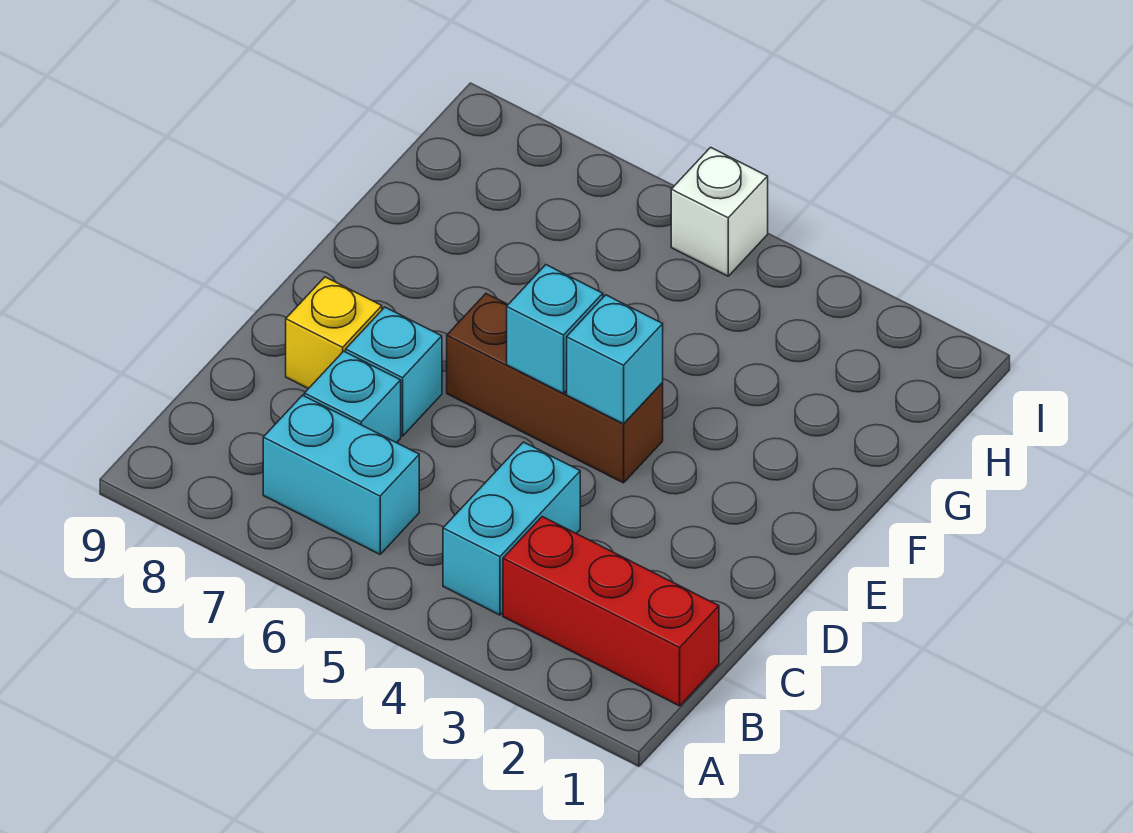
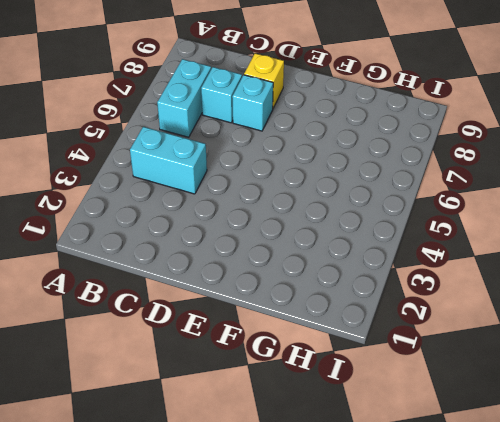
none -> red brick B1:B3 level 1
none -> brown brick E4:E6 level 1

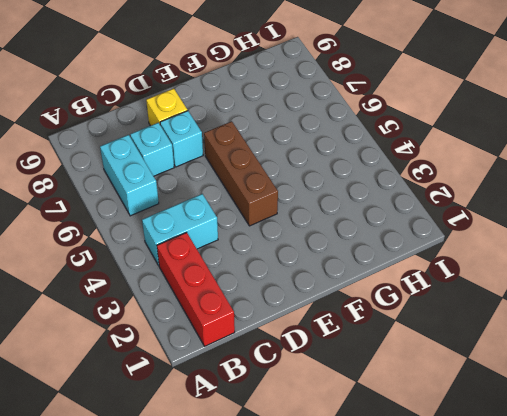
none -> white brick I5 level 1
none -> cyan brick E4 level 2

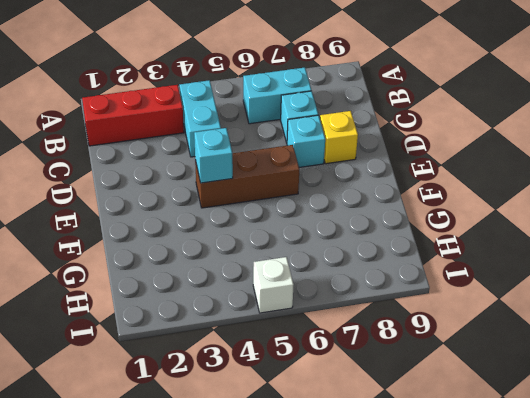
none -> cyan brick E5 level 2

